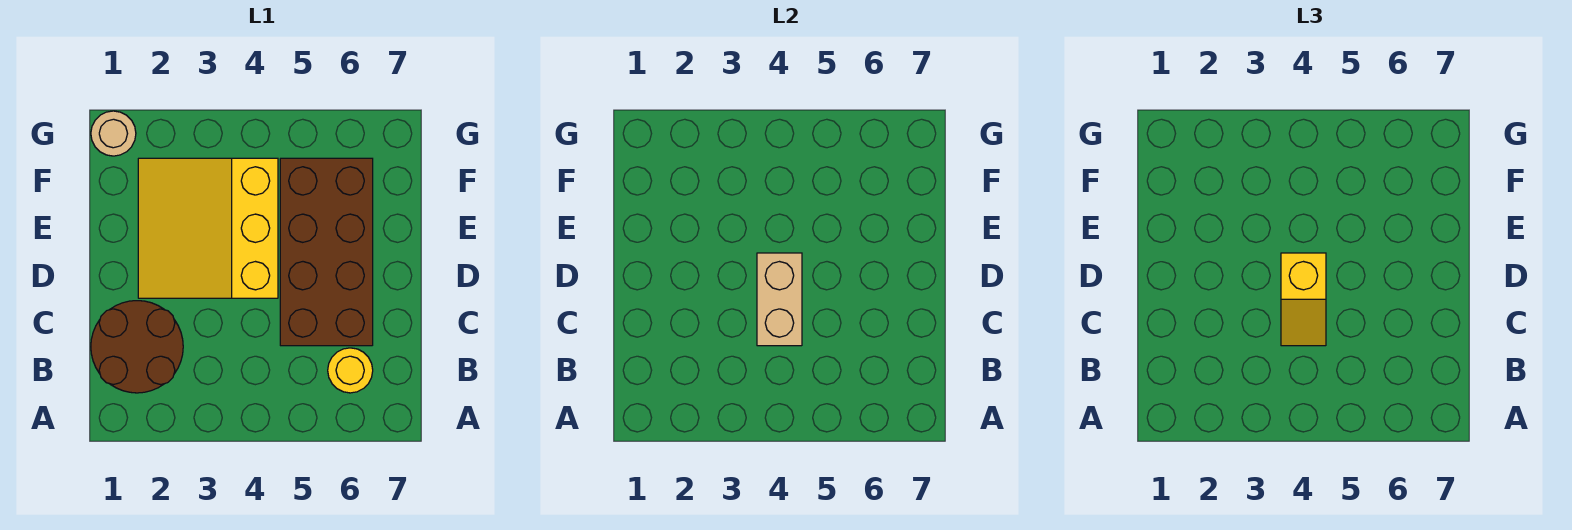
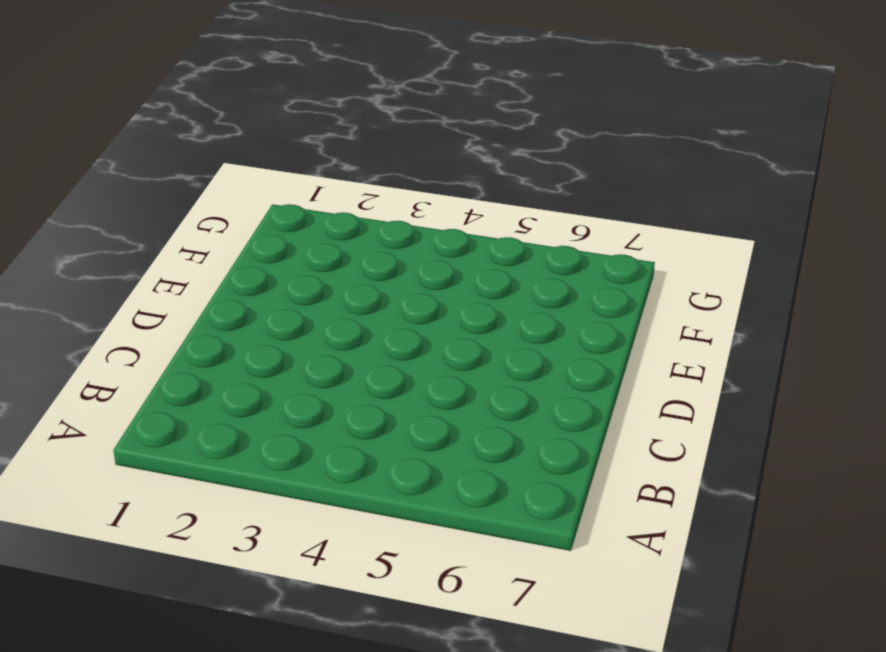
none -> brown round brick B1:C2 level 1
none -> yellow round brick B6 level 1

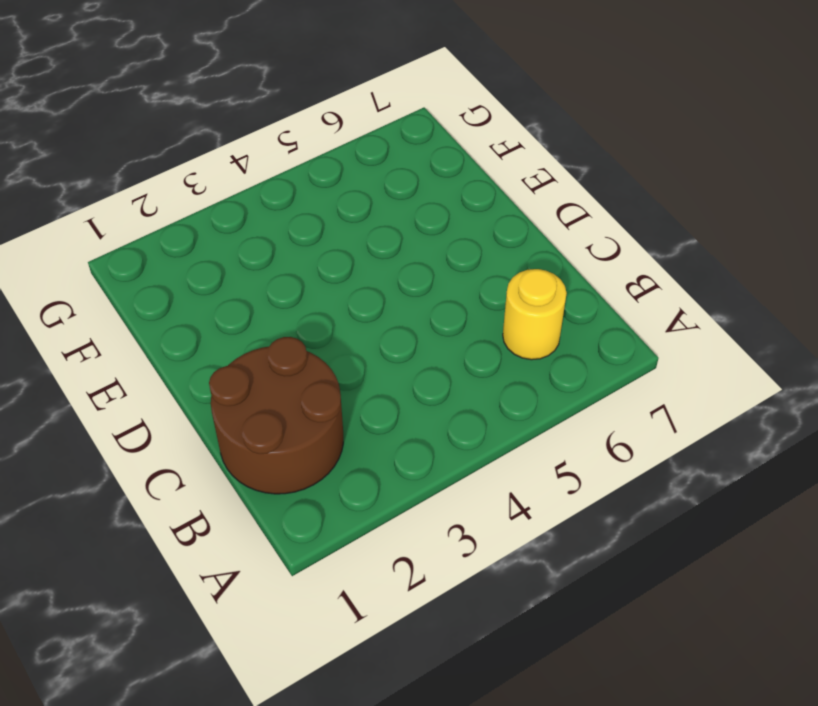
none -> brown brick C5:F6 level 1
none -> yellow slope D2:F4 level 1 top 4

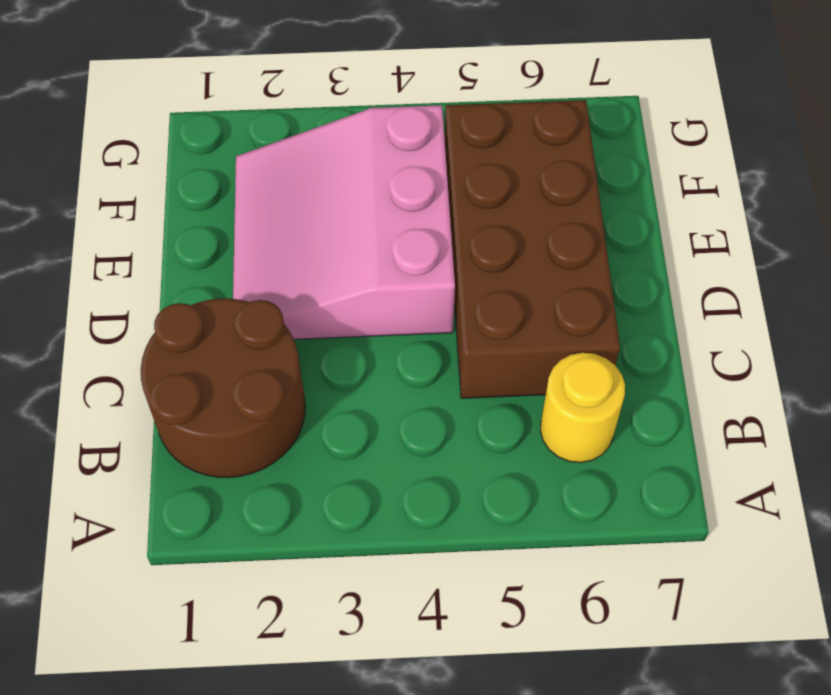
pink slope D2:F4 level 1 top 4 -> yellow slope D2:F4 level 1 top 4
none -> tan round brick G1 level 1
none -> tan brick C4:D4 level 2

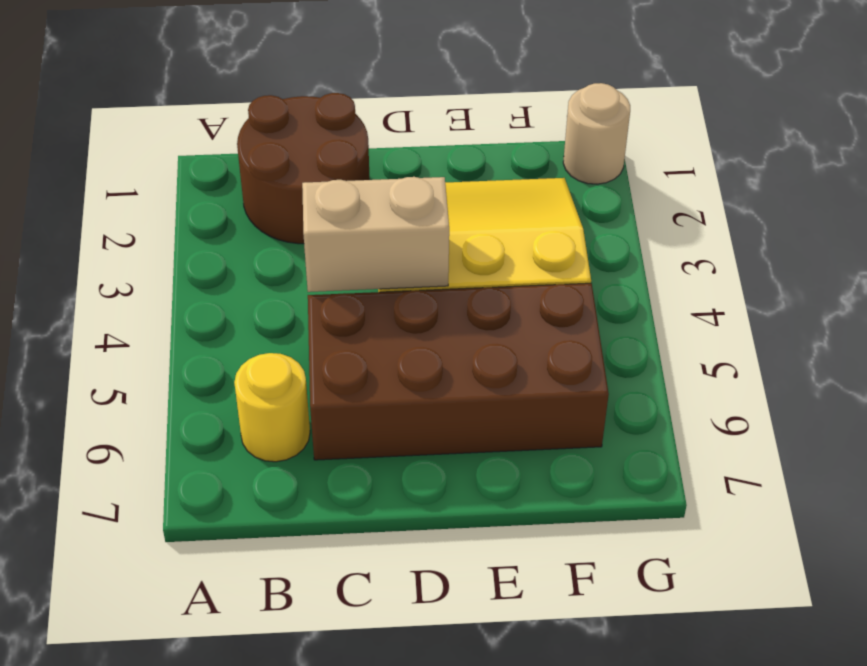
none -> yellow slope C4:D4 level 3 top D

